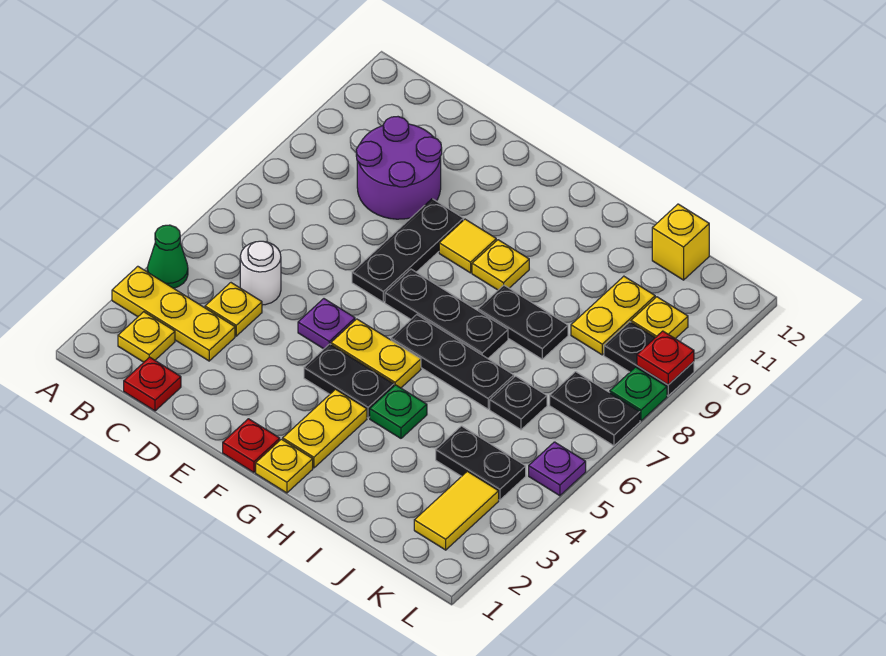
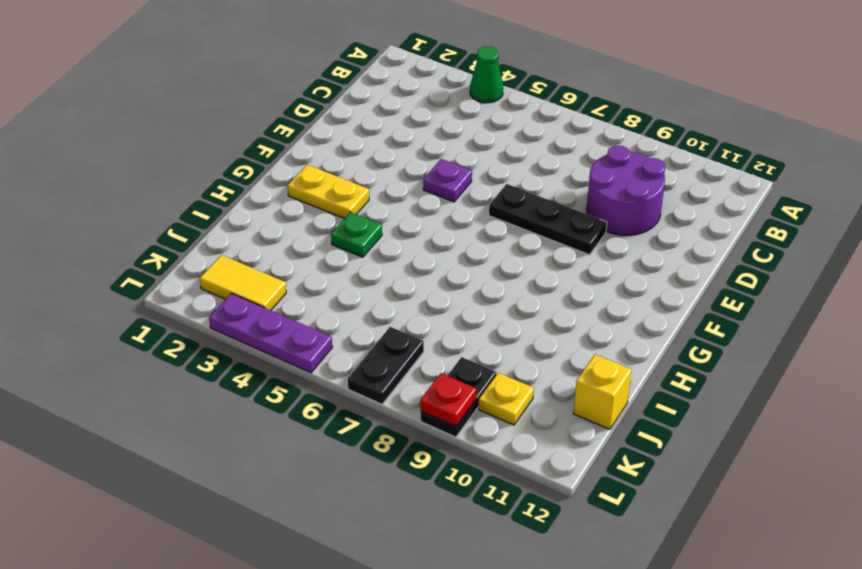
purple plate L3:L5 level 1 -> purple plate L5 level 1
none -> yellow plate A3:C3 level 1
none -> yellow plate B2 level 1
none -> red plate C1 level 1
none -> yellow plate C4 level 1

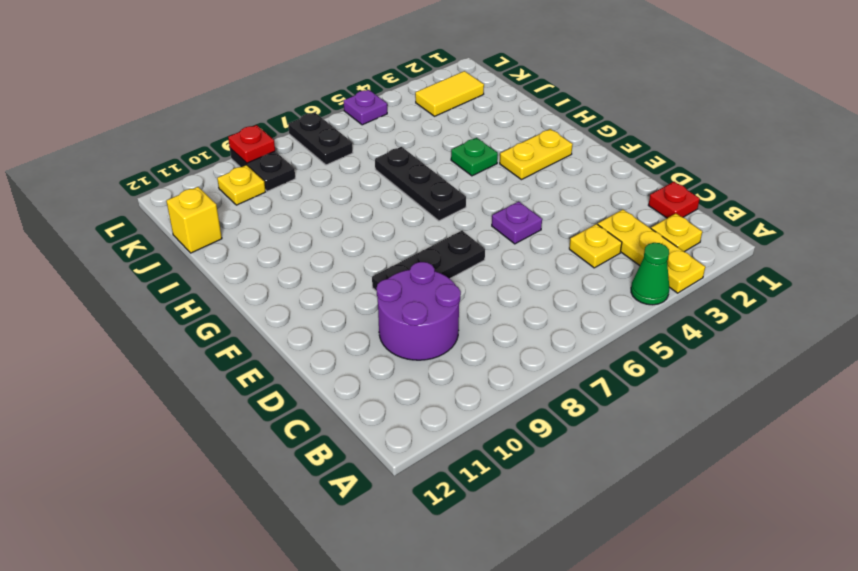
none -> white round brick C5 level 1
none -> red plate F1 level 1
none -> black plate F4:G4 level 1
none -> yellow plate F5:G5 level 1

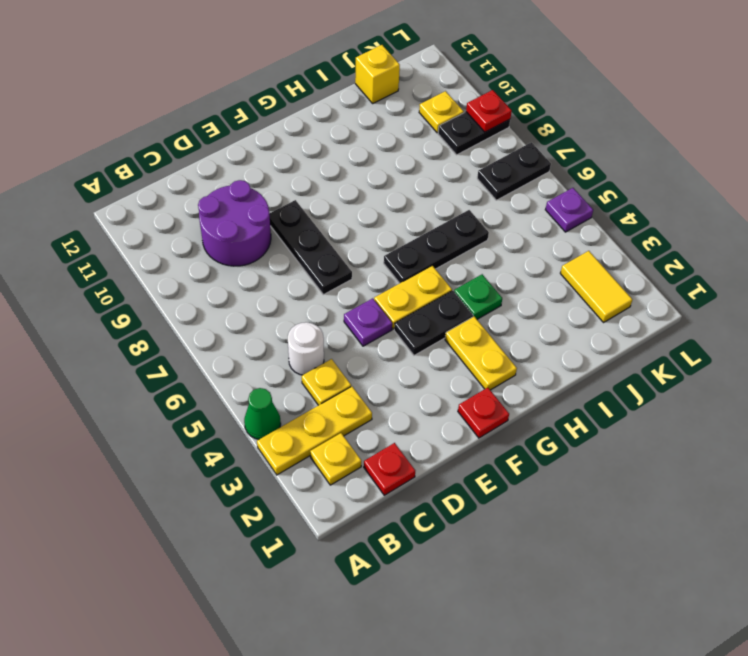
none -> black plate F7:H7 level 1
none -> yellow tile F9 level 1
none -> yellow plate G1 level 1
none -> yellow plate G9 level 1

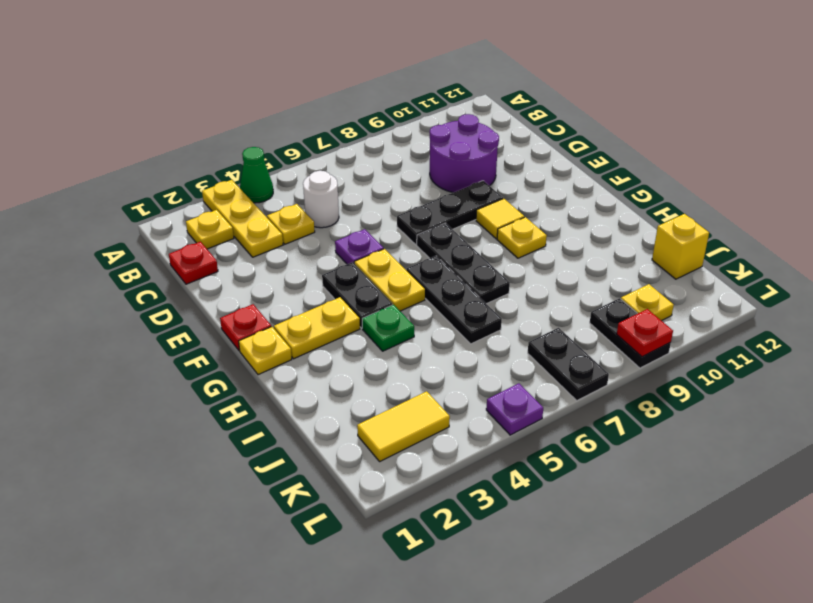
none -> black plate H8:I8 level 1
none -> black plate J4:K4 level 1
none -> black plate J6 level 1
none -> yellow plate J9:J10 level 1

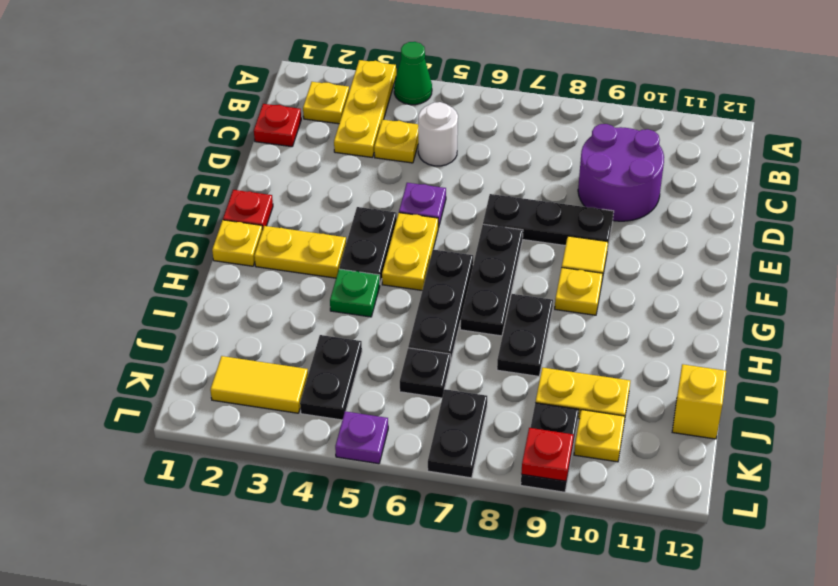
none -> green plate L8 level 1

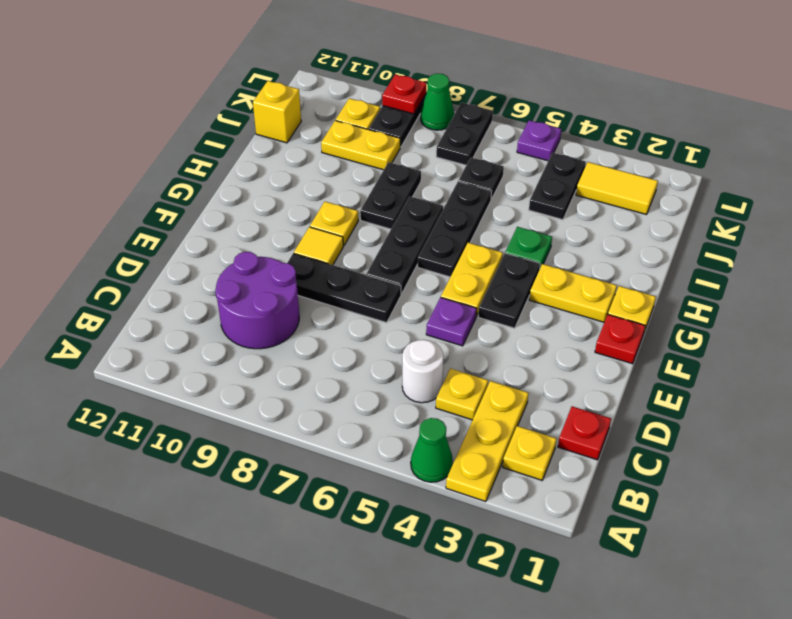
green cone L8 level 1 -> green plate L8 level 1

